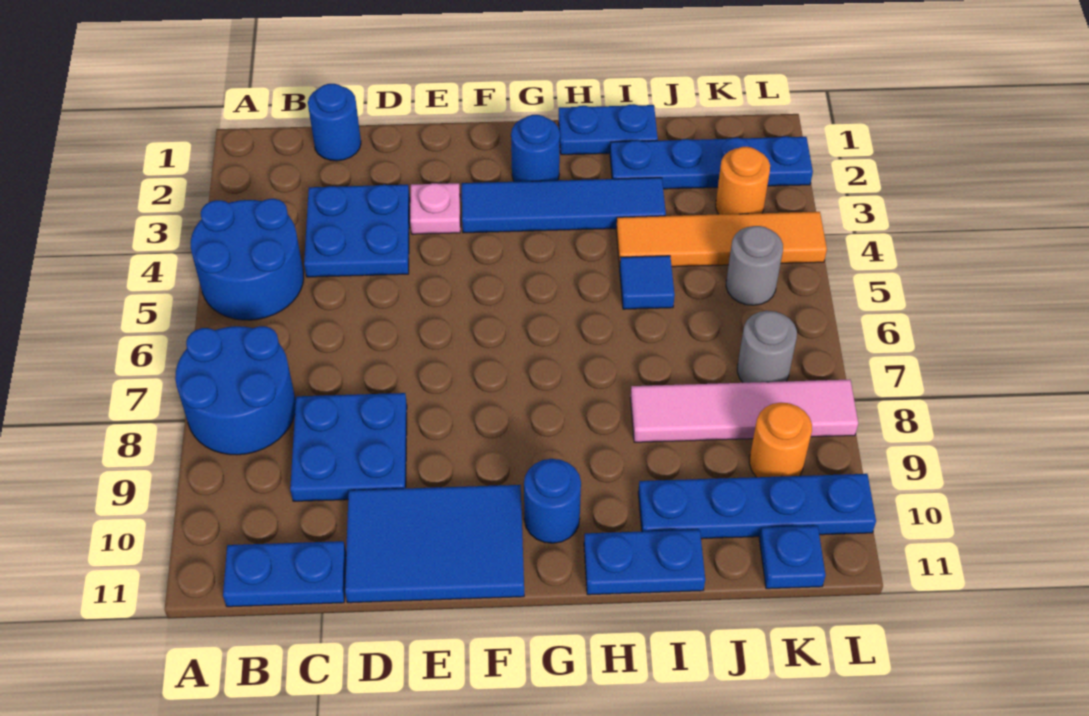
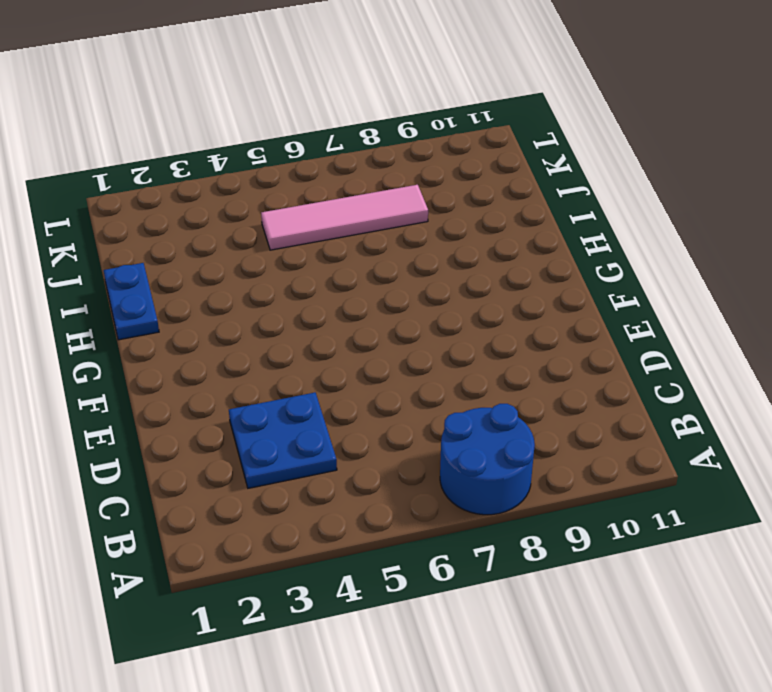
pink tile J5:J8 level 1 -> pink tile I8:L8 level 1
none -> blue round brick A4:B5 level 1
none -> blue plate B11:C11 level 1
none -> blue round brick C1 level 1

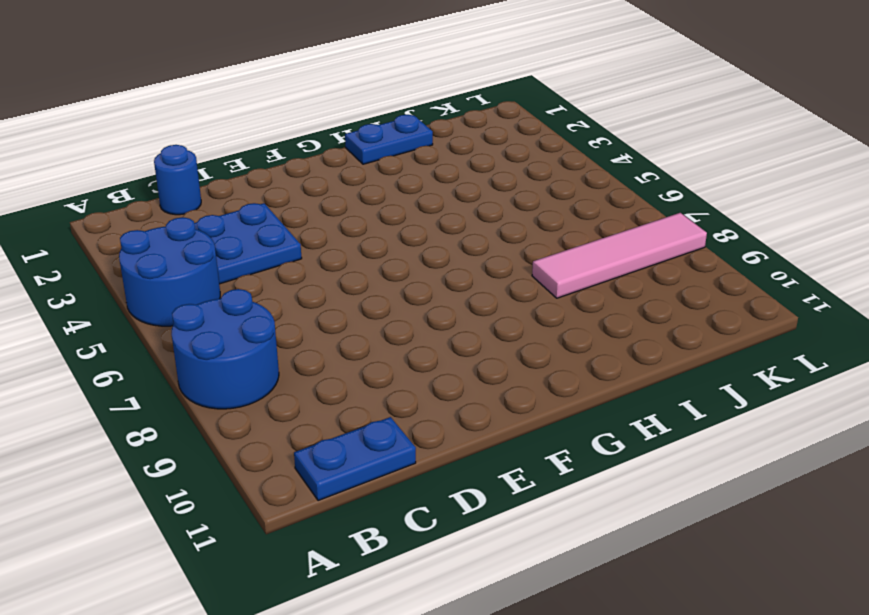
none -> blue plate C8:D9 level 1
none -> blue tile D10:F11 level 1
none -> pink plate E3 level 1

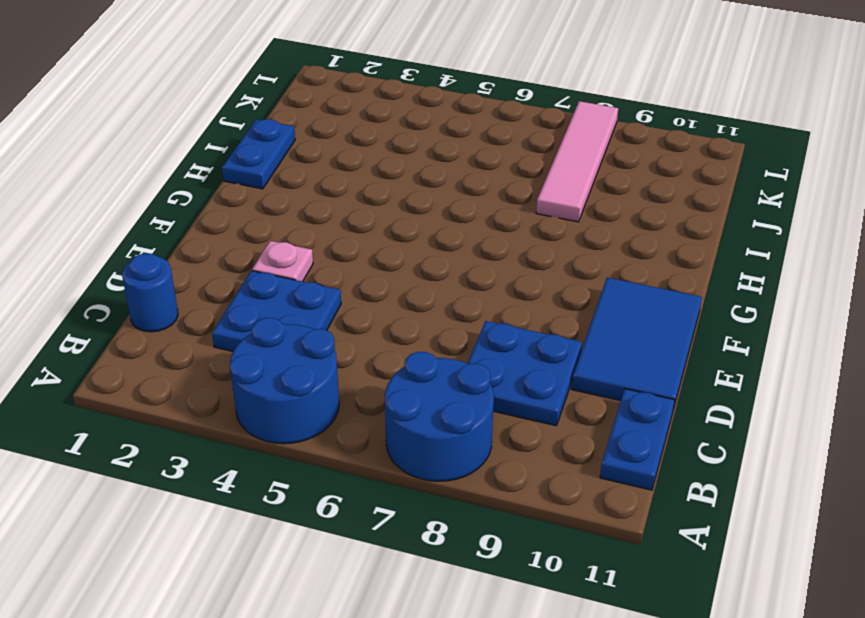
none -> blue tile F3:I3 level 1
none -> blue round brick G2 level 1
none -> blue round brick G10 level 1

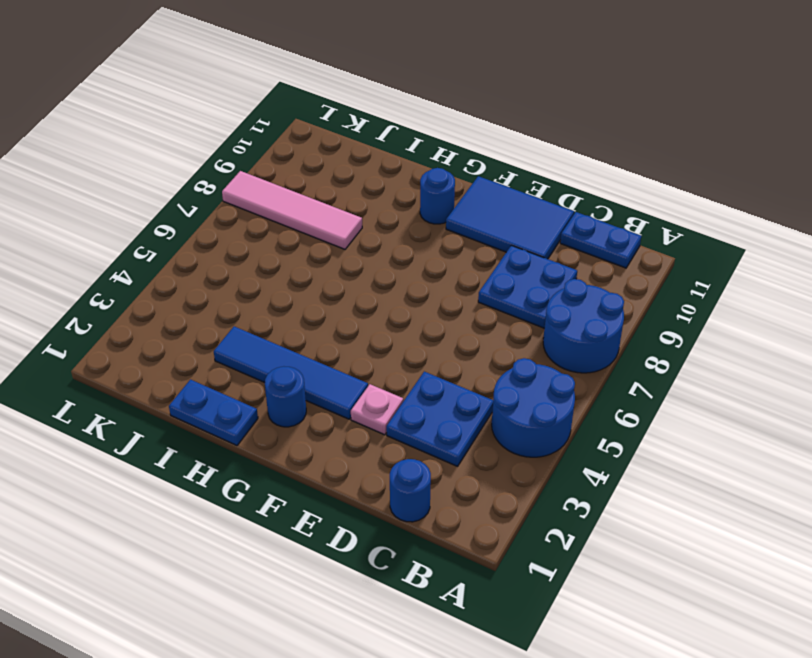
none -> blue plate H11:I11 level 1
none -> blue plate I2:L2 level 1
none -> orange tile I4:L4 level 1

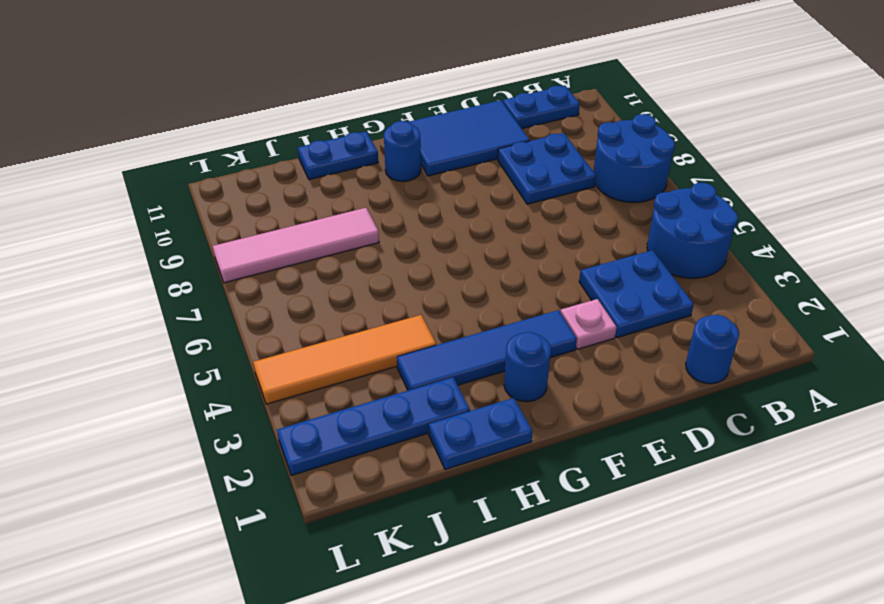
none -> blue tile I5 level 1
none -> blue plate I10:L10 level 1
none -> orange round brick K3 level 1

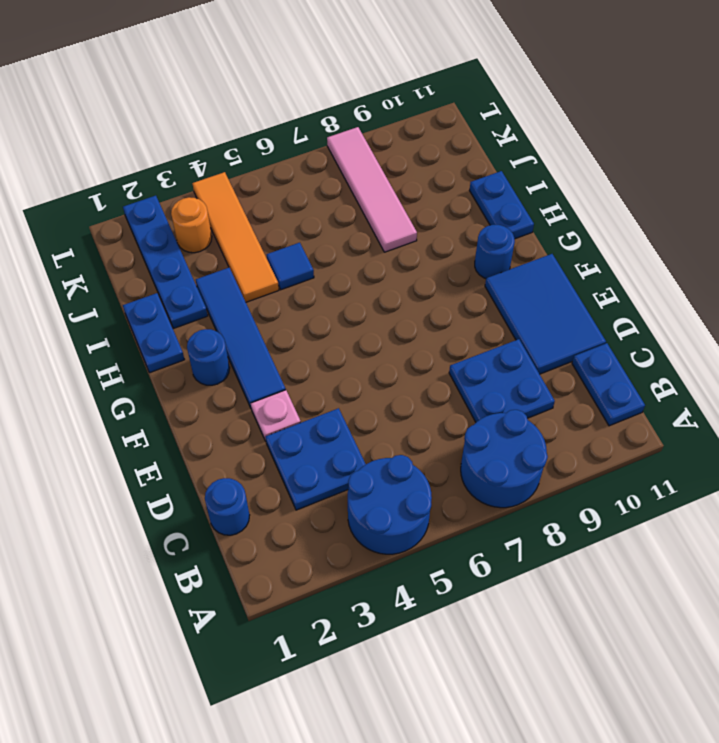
none -> blue plate I10:L10 level 1
none -> grey round brick K5 level 1
none -> grey round brick K7 level 1

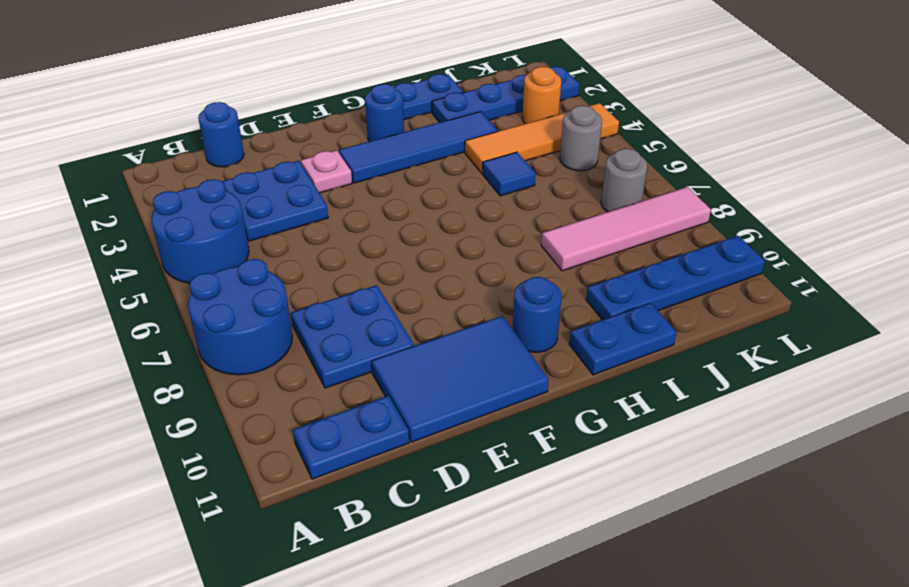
none -> orange round brick K9 level 1
none -> blue plate K11 level 1

